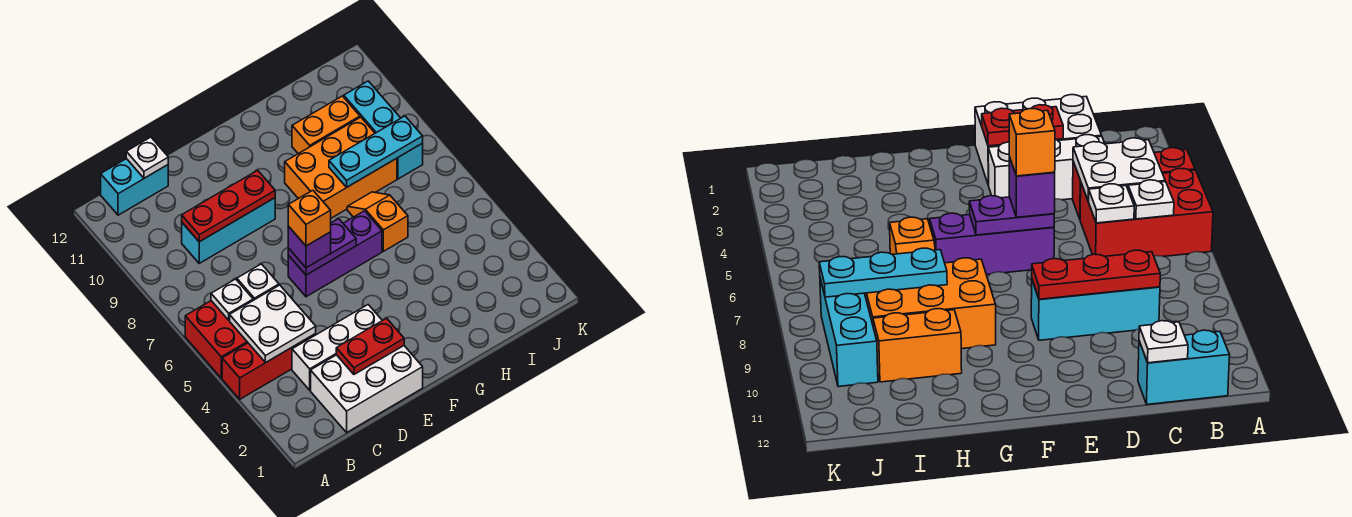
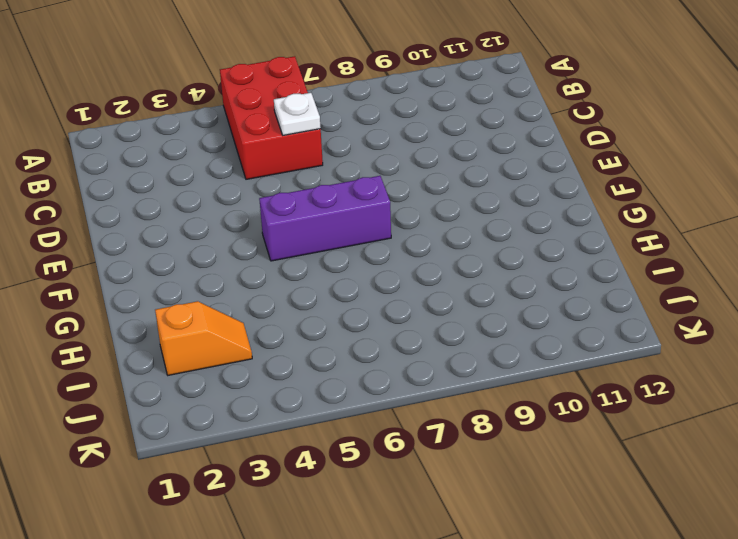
purple brick F5:F7 level 1 -> purple brick E6:G6 level 1
orange slope I2:I3 level 1 top 2 -> orange slope H6:H7 level 1 top 6
none -> red brick A4:C4 level 1
none -> cyan brick B12:C12 level 1
none -> white brick C1:E2 level 1

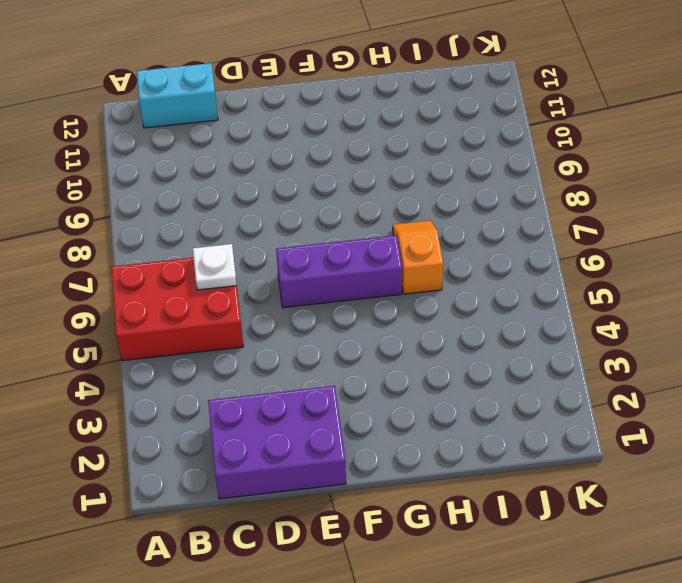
purple brick C1:E2 level 1 -> white brick C1:E2 level 1
none -> red brick A4:C4 level 1
none -> white brick C3:E3 level 1
none -> cyan brick C9:E9 level 1

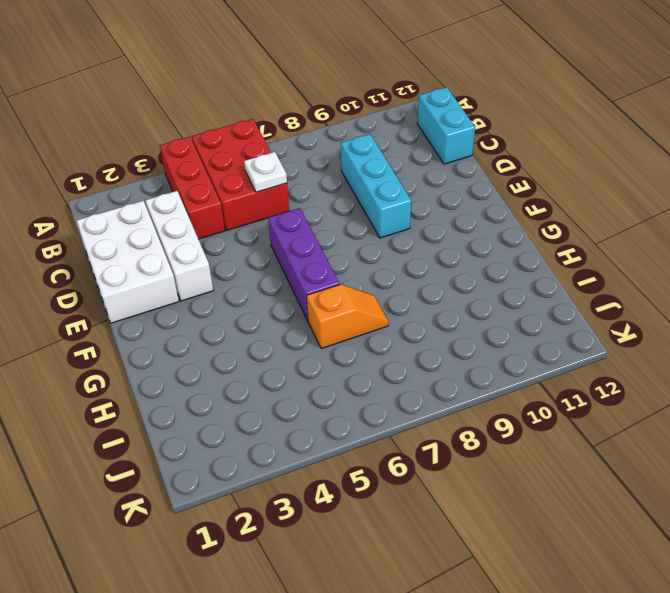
none -> orange brick G8:I9 level 1
none -> orange brick H10:I10 level 1
none -> cyan brick J8:J10 level 1

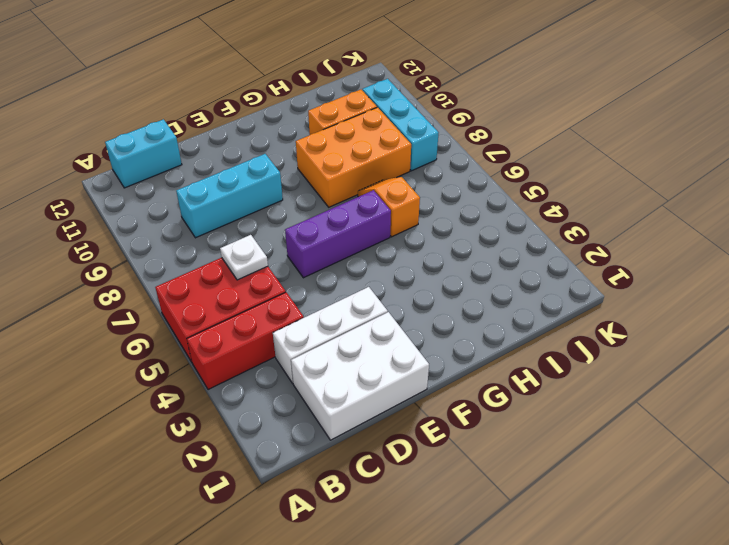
none -> white plate B4:C5 level 2
none -> white plate B6 level 2
none -> red plate C9:E9 level 2

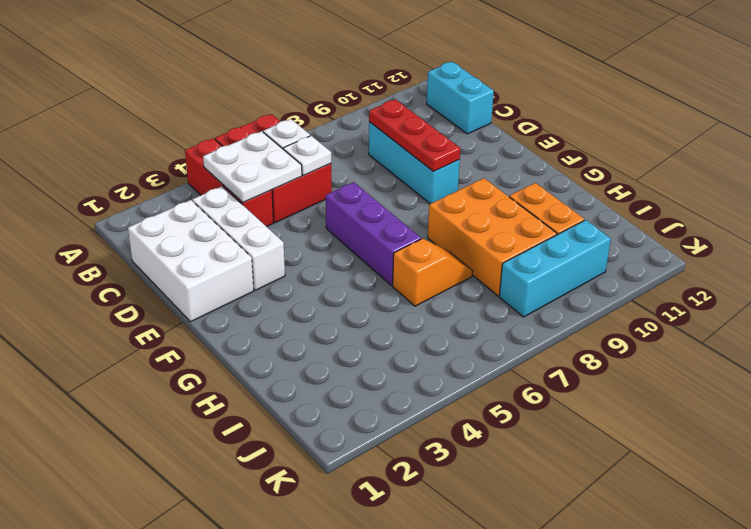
none -> white plate C12 level 2
none -> red plate D2:E2 level 2
none -> purple plate E6:F6 level 2

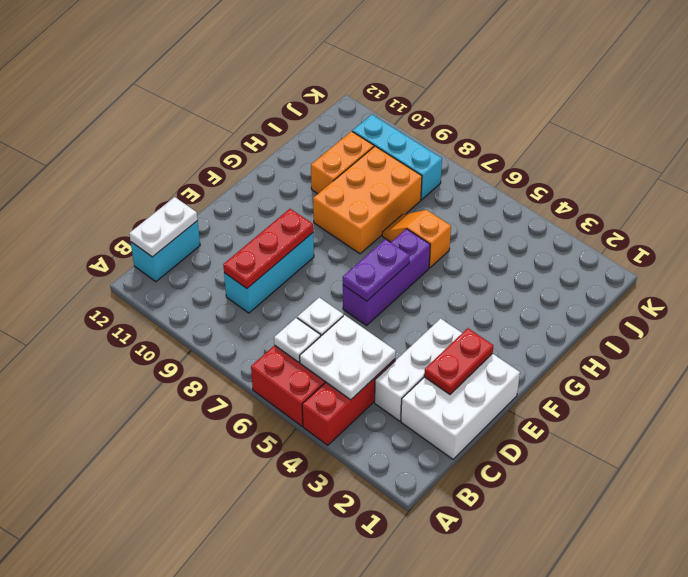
white plate B12:C12 level 2 -> white plate C12 level 2
none -> cyan plate H8:J8 level 2
none -> purple brick E6 level 3
none -> orange brick E6 level 4

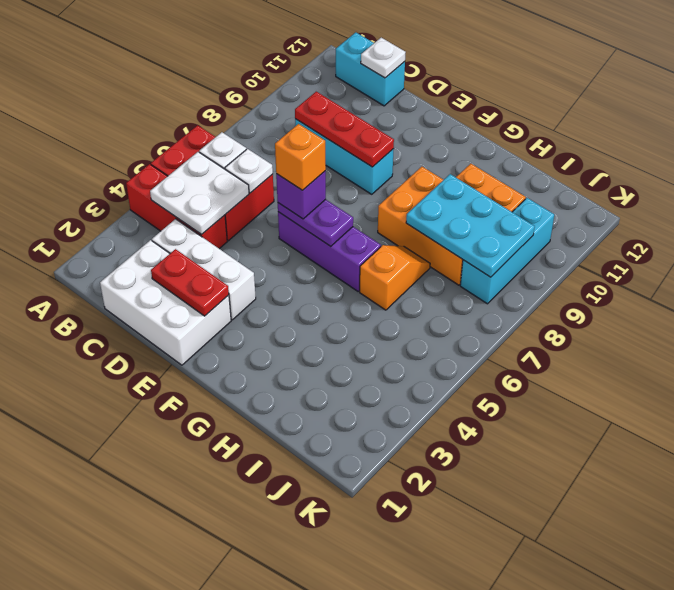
cyan plate H8:J9 level 2 -> cyan plate H8:J8 level 2

